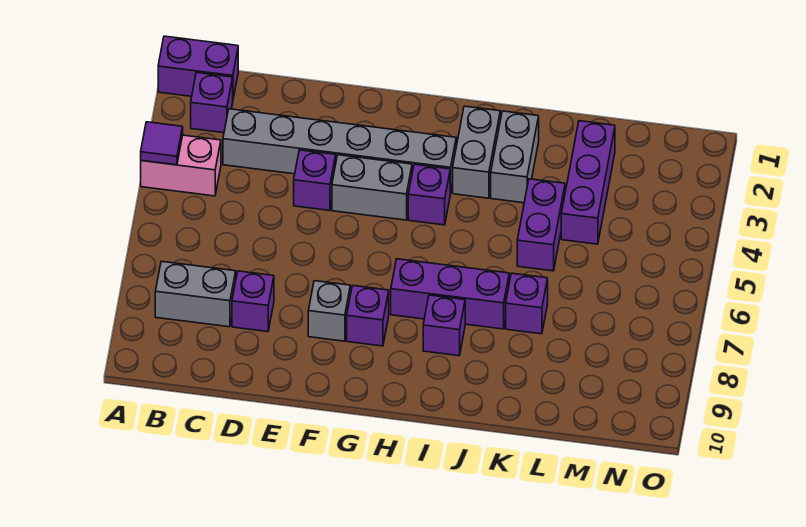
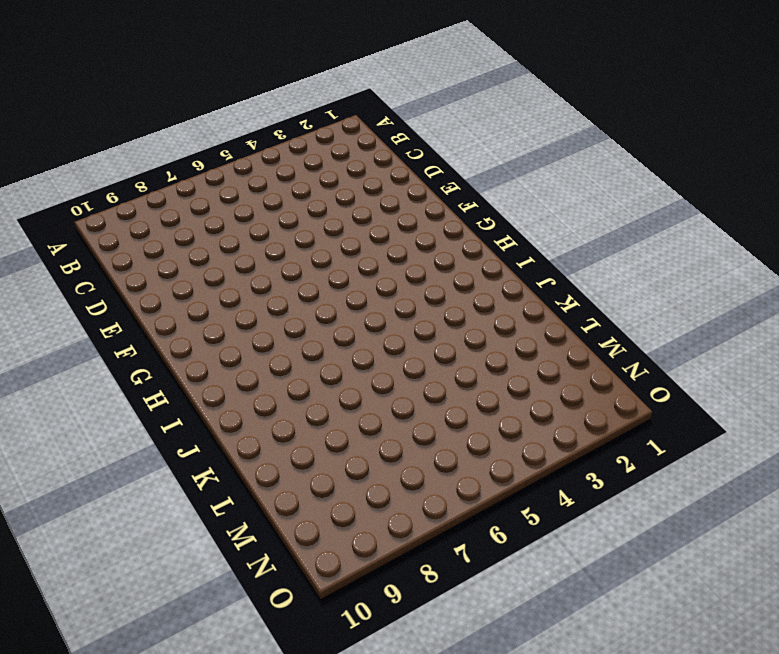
none -> purple brick A1:B1 level 1
none -> pink brick A4:B4 level 1
none -> purple brick B2 level 1

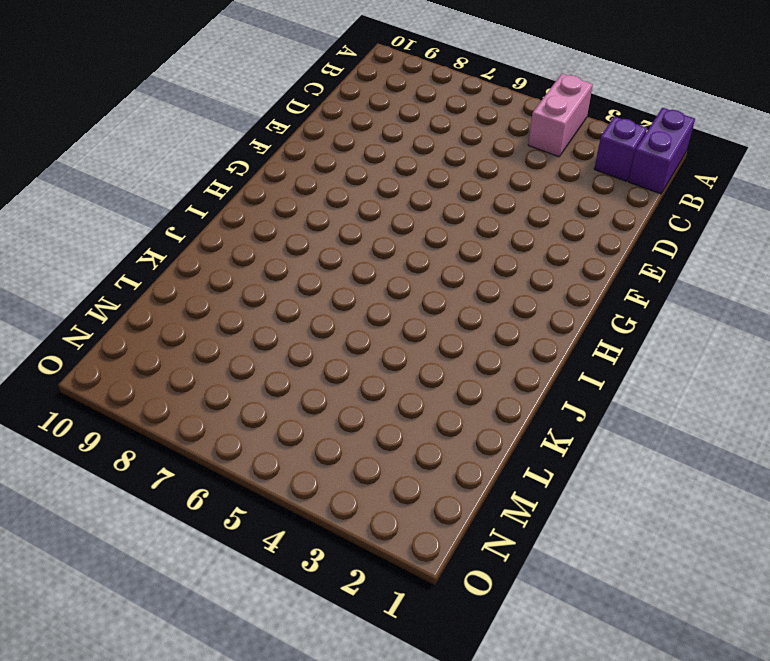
none -> grey brick B8:C8 level 1
none -> grey brick C3:H3 level 1
none -> purple brick D8 level 1

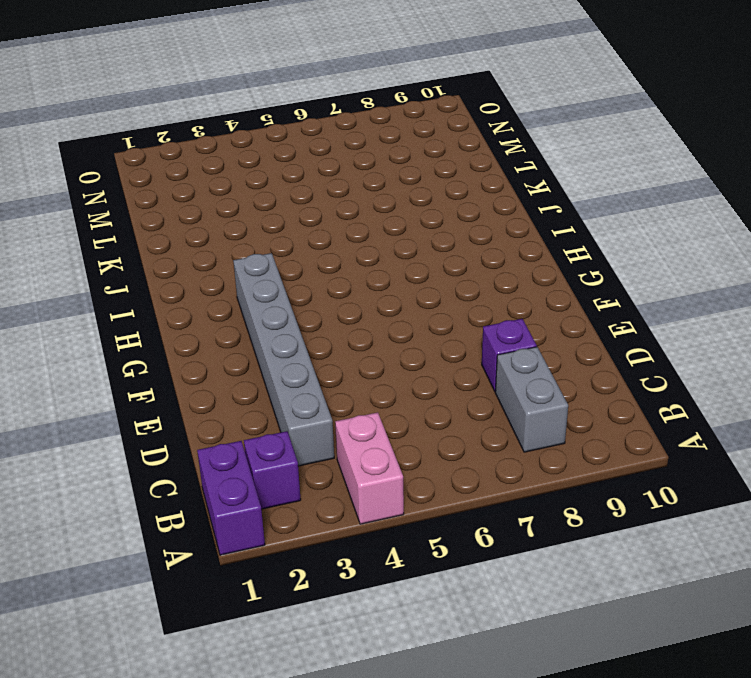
none -> purple brick E4 level 1
none -> grey brick F4:G4 level 1
none -> grey brick F8 level 1

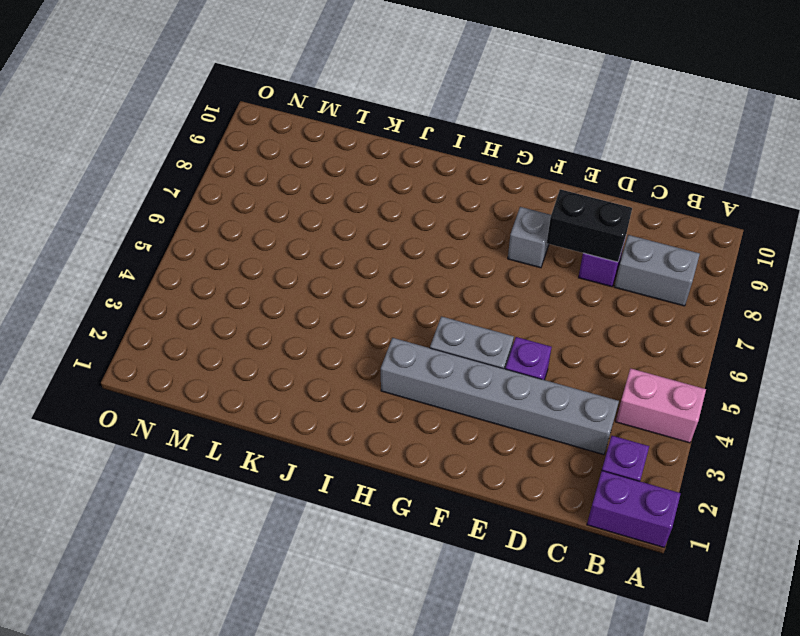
black brick D8:E8 level 2 -> none
none -> purple brick G8 level 1
none -> purple brick H4 level 1
none -> purple brick H7:J7 level 1

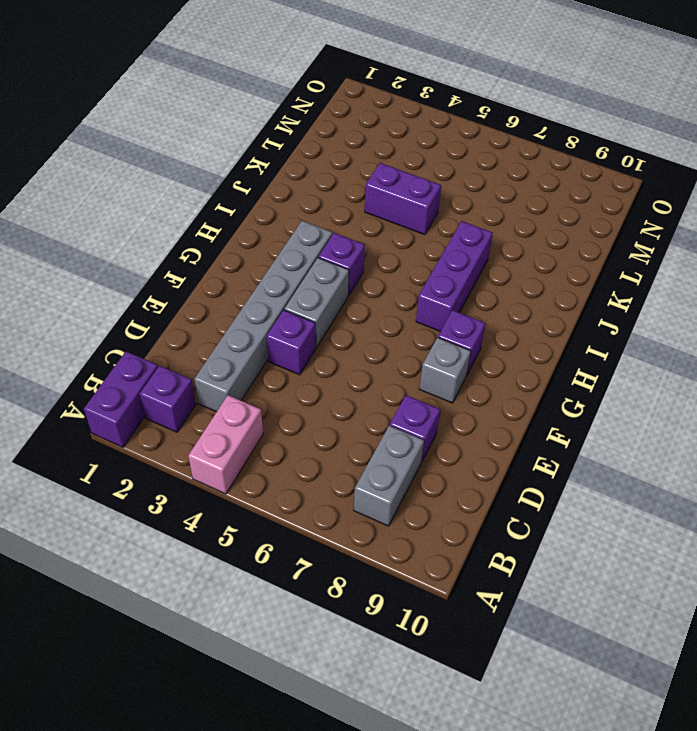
none -> grey brick I2:I3 level 1
none -> purple brick I8 level 1
none -> grey brick J2:J3 level 1

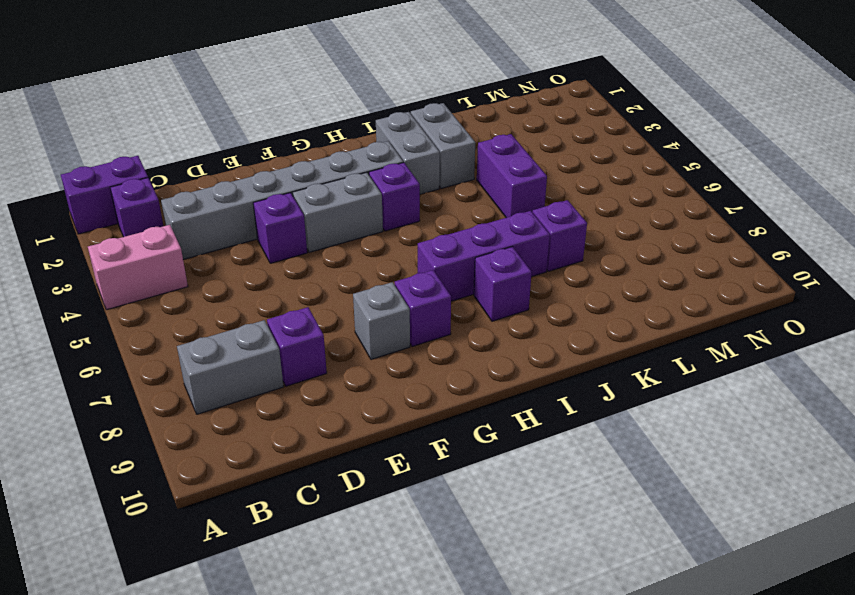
none -> purple brick L2:L4 level 1
none -> purple tile A4 level 2

